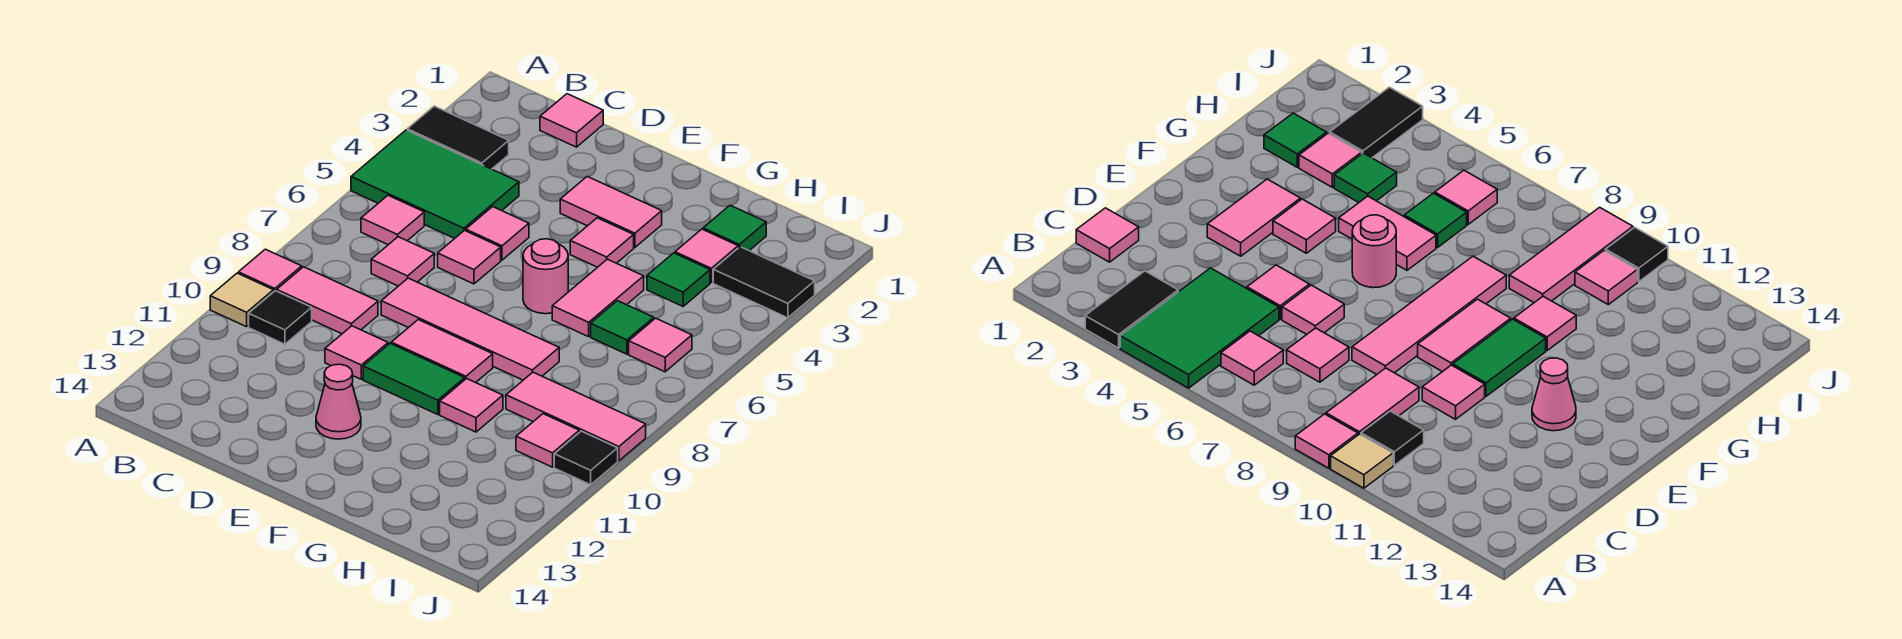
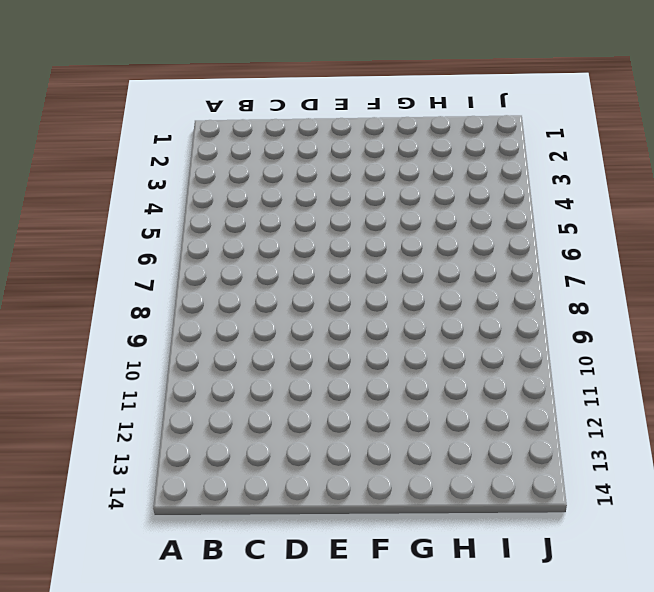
none -> black tile A3:B3 level 1
none -> green tile A4:C5 level 1
none -> pink tile A9 level 1
none -> tan tile A10 level 1

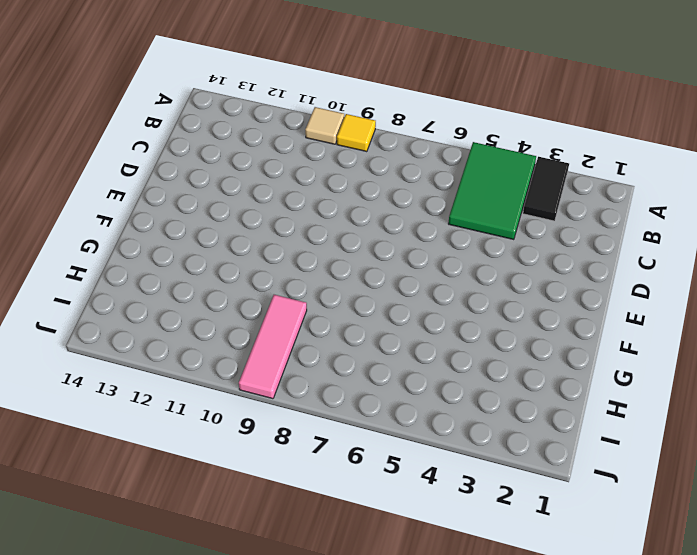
yellow tile A9 level 1 -> pink tile A9 level 1
none -> pink tile B6 level 1
none -> pink tile B9:C9 level 1
none -> black tile B10 level 1
none -> pink tile C1 level 1

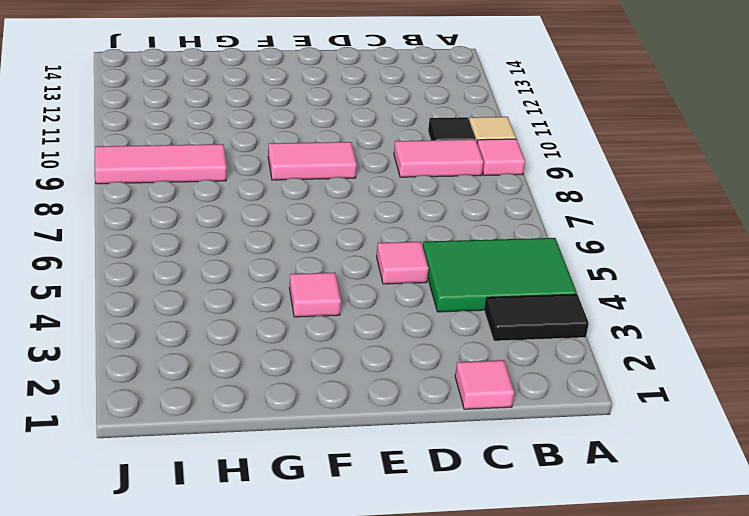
none -> pink tile B6 level 1
none -> pink tile C7 level 1
none -> pink tile D6 level 1
none -> pink tile D8:G8 level 1

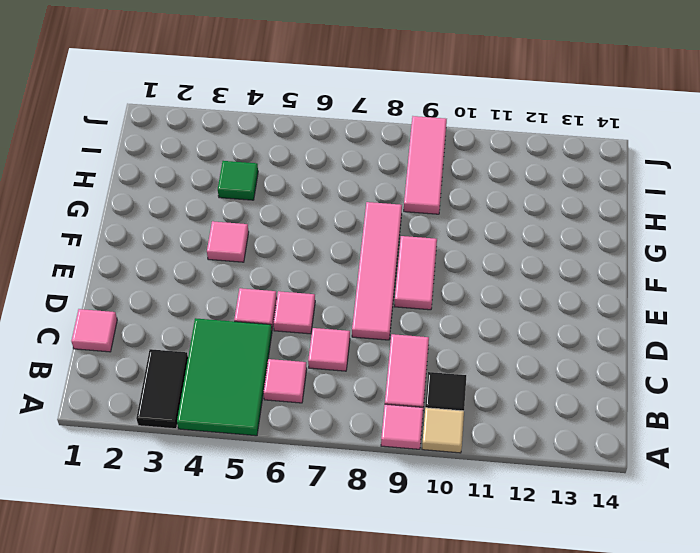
none -> pink tile D10 level 1
none -> pink tile E3:F3 level 1
none -> green tile E10:F10 level 1
none -> pink cone E12 level 1

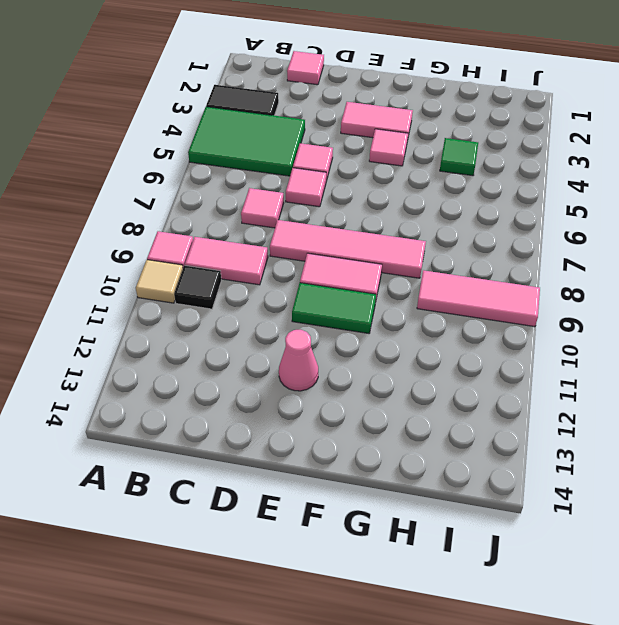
none -> pink tile B6 level 1
none -> pink tile D10 level 1
none -> pink round brick F6 level 1
none -> pink tile G5:G6 level 1

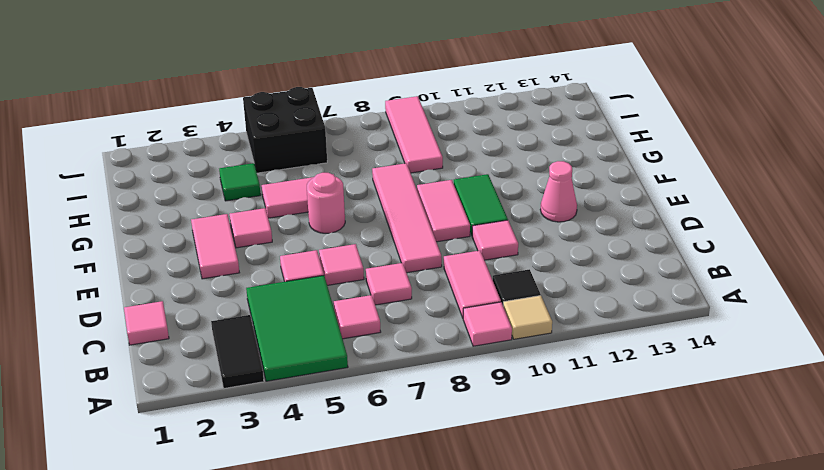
black brick I5:J6 level 1 -> pink tile I6 level 1
none -> pink tile G10 level 1
none -> green tile H2 level 1
none -> pink tile H3 level 1
none -> green tile H6 level 1

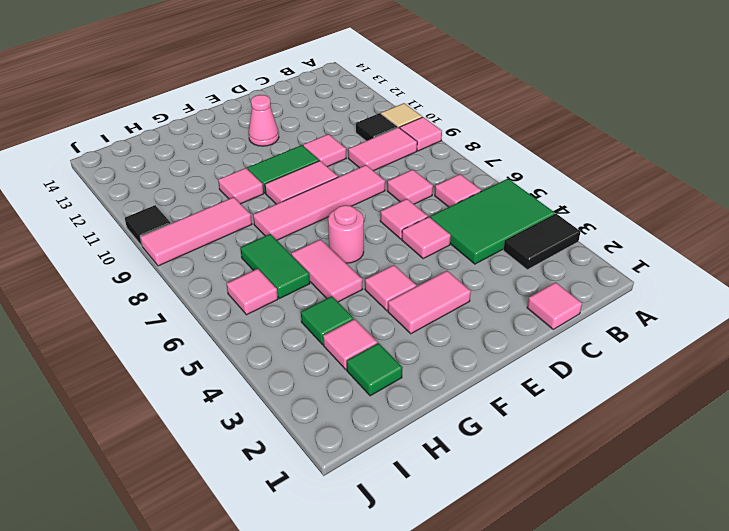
green tile H6:H7 level 1 -> green tile H6 level 1
none -> black tile I3:J3 level 1
none -> pink tile I10 level 1

